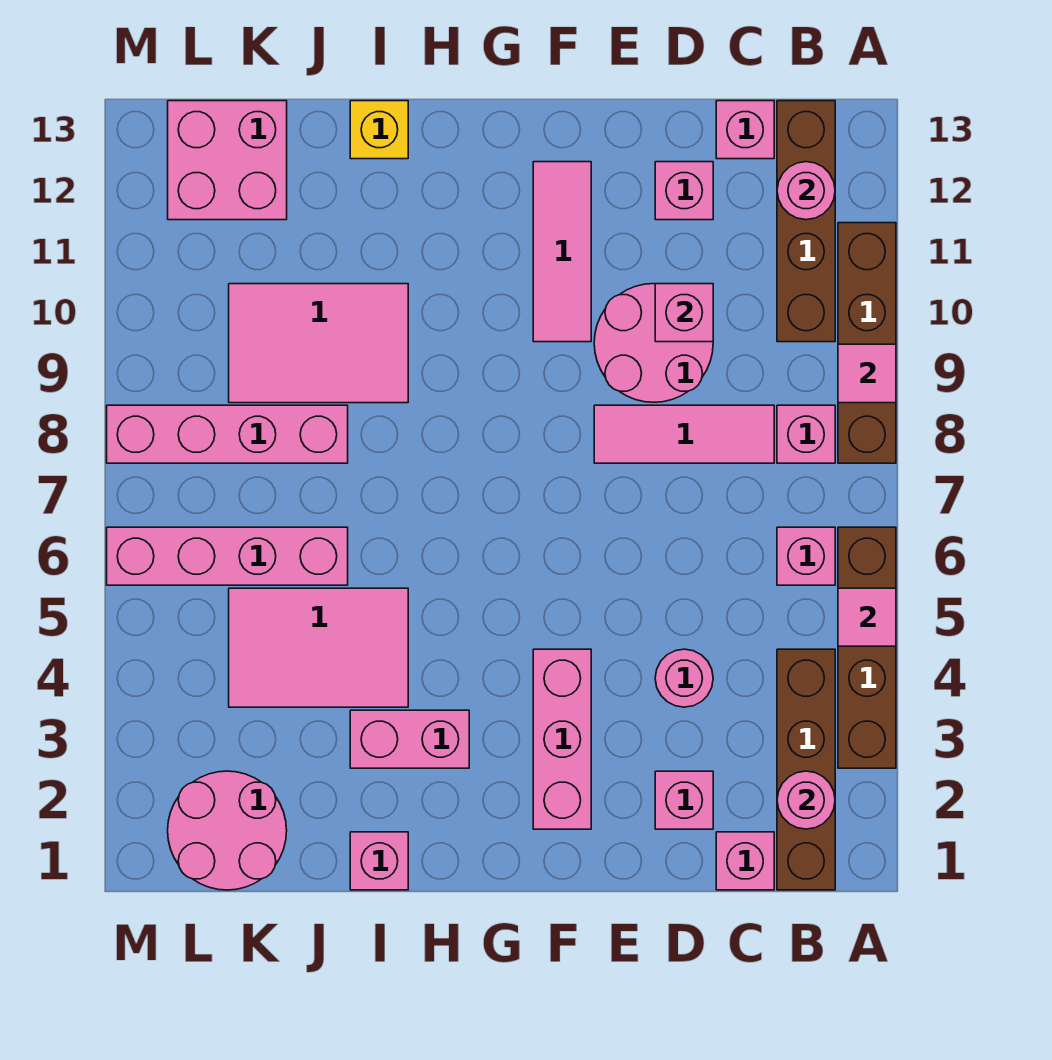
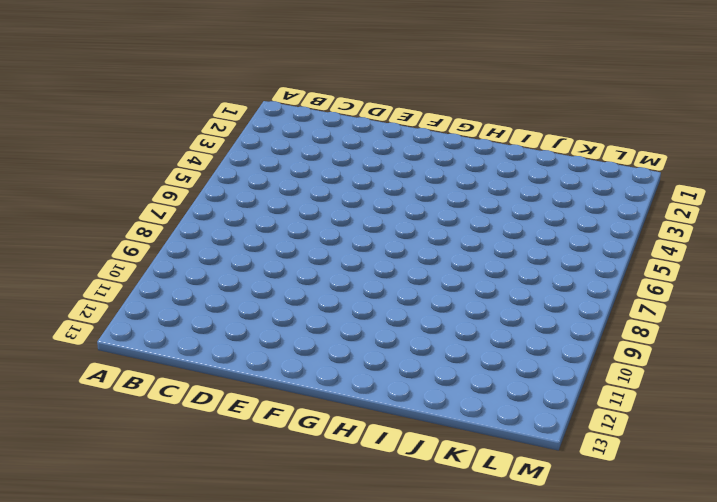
none -> brown brick A3:A6 level 1
none -> brown brick A8:A11 level 1
none -> brown brick B1:B4 level 1

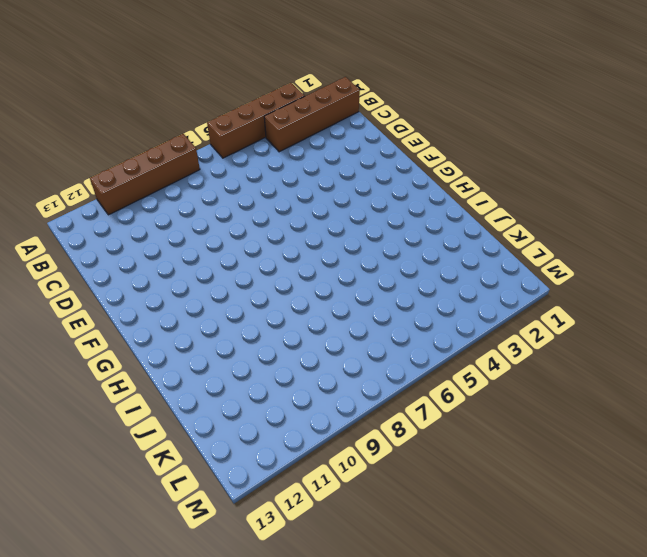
none -> pink brick B6 level 1
none -> pink brick B8 level 1
none -> brown brick B10:B13 level 1

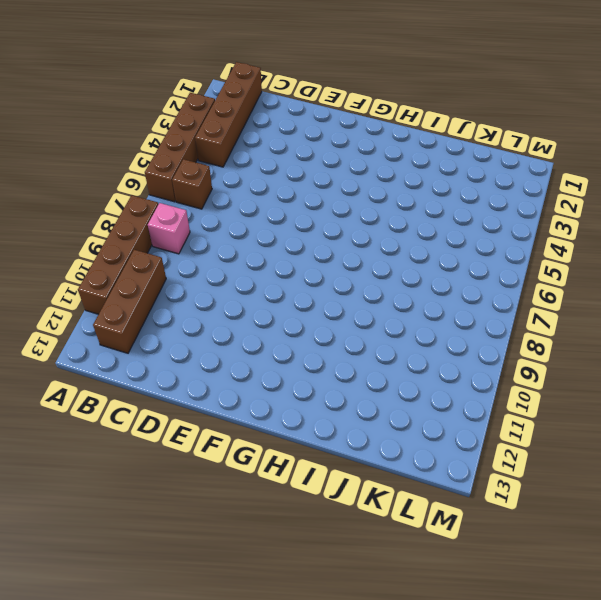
brown brick B6 level 1 -> pink brick B6 level 1
brown brick B10:B12 level 1 -> brown brick B10:B13 level 1
none -> pink brick C1 level 1
none -> pink tile C8:E8 level 1
none -> pink brick C13 level 1

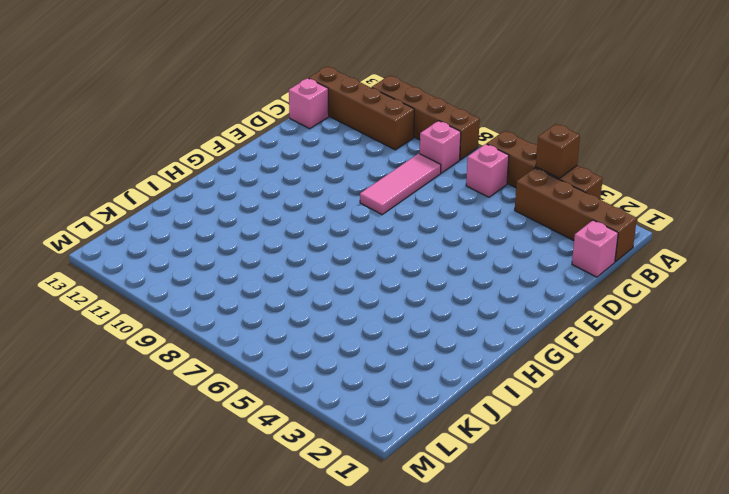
brown brick A4 level 2 -> none
none -> pink brick D2 level 1
none -> pink round brick D4 level 1
none -> pink round brick D9:E10 level 1

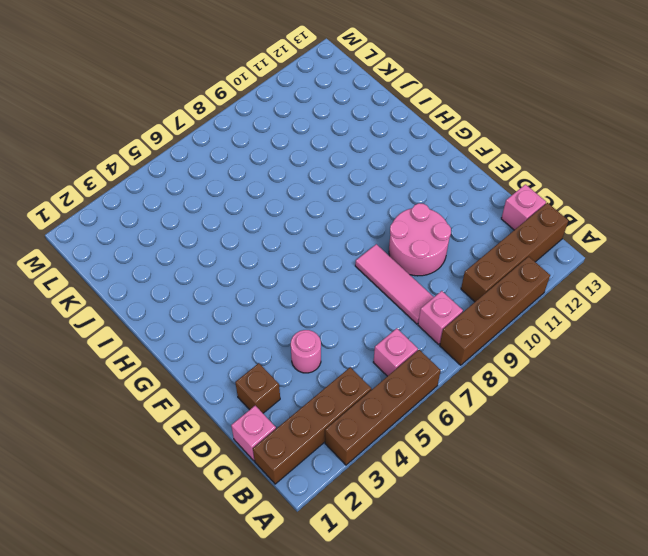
brown brick D2 level 1 -> pink brick D2 level 1
none -> pink brick D12 level 1
none -> pink brick F2:F4 level 1
none -> pink tile F10:F12 level 1

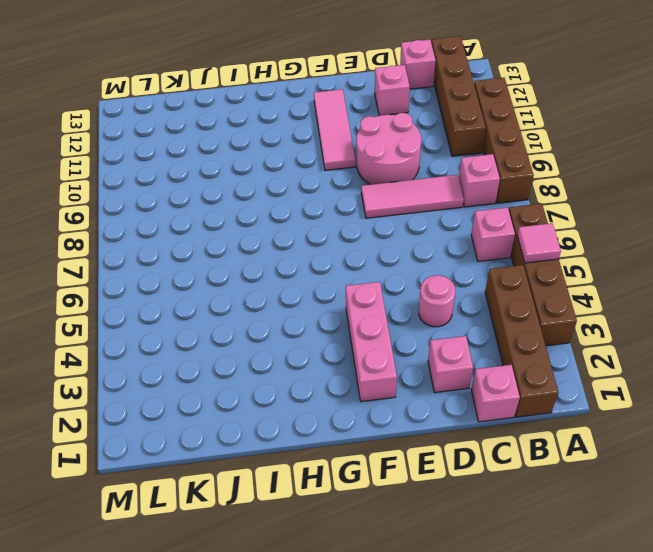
none -> pink brick H3:I3 level 1
none -> pink brick I1 level 1
none -> pink tile I4:K5 level 1

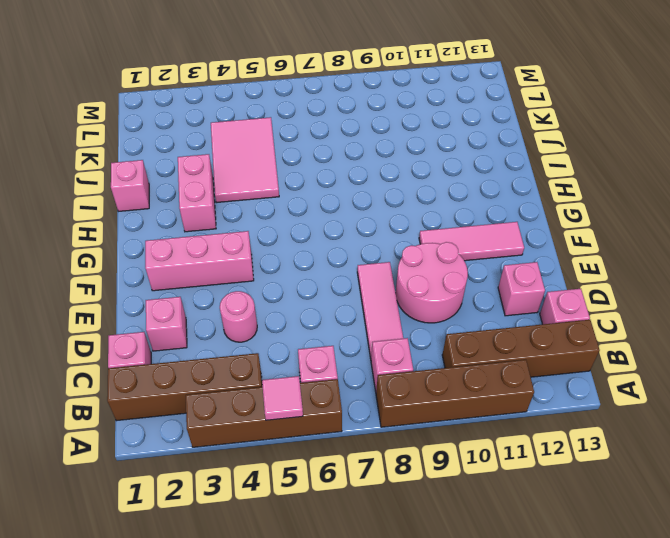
none -> pink tile I9:K10 level 1
none -> yellow brick I13 level 1
none -> pink brick J6:M6 level 1

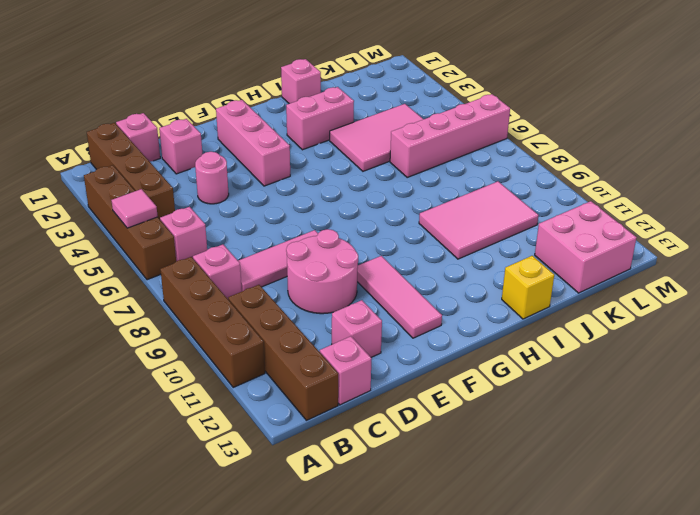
none -> pink brick J8:M8 level 1
none -> pink round brick K1:L2 level 1
none -> pink tile A9 level 2

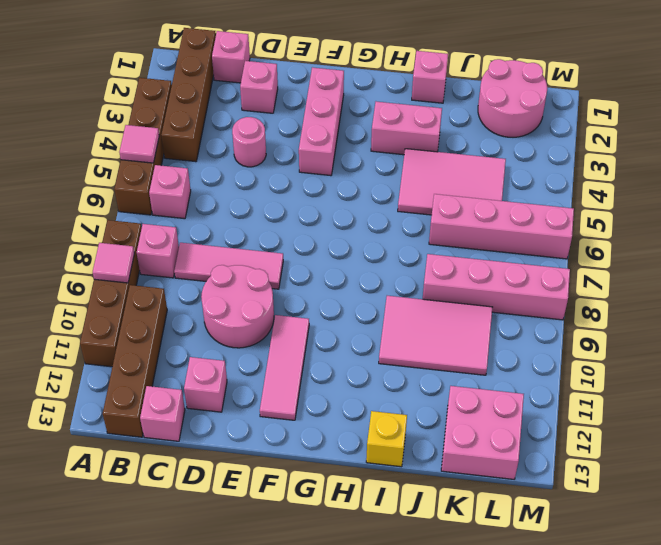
none -> pink round brick B2 level 2
none -> pink round brick B12 level 2
none -> pink brick D10 level 2

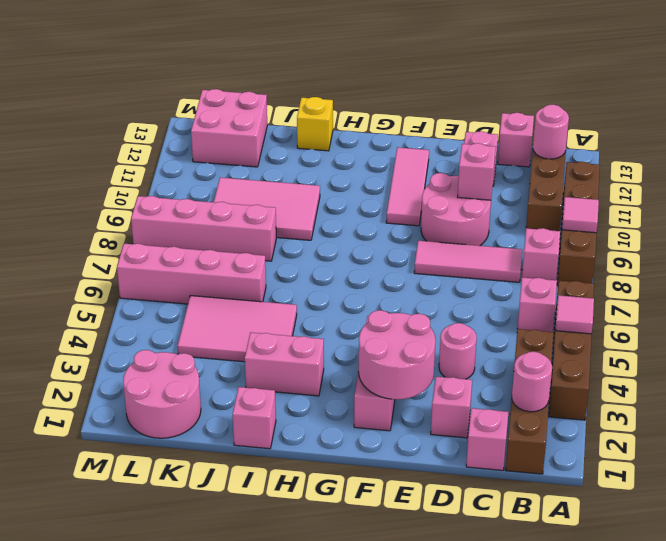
pink round brick E2:F3 level 2 -> none

